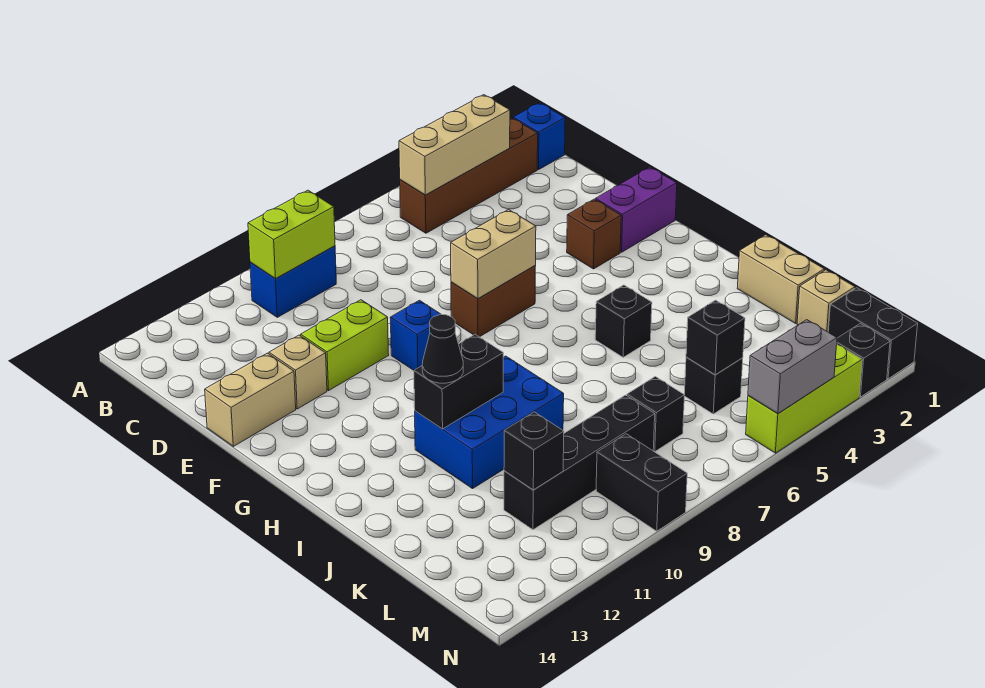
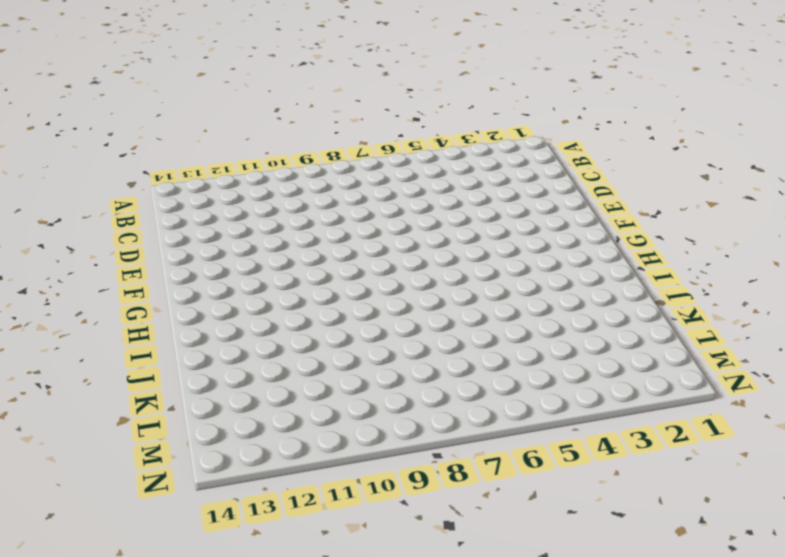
none -> blue brick B1 level 1
none -> brown brick B2:B5 level 1
none -> blue brick B9:B10 level 1

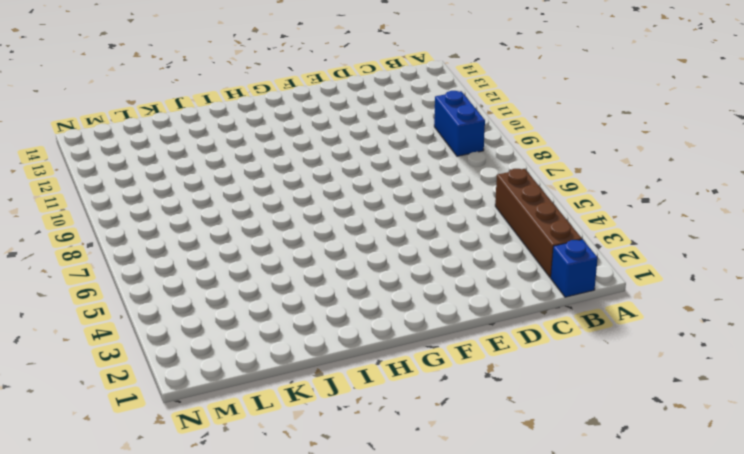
none -> lime brick E10:E11 level 1
none -> tan brick E12 level 1
none -> tan brick E13:E14 level 1

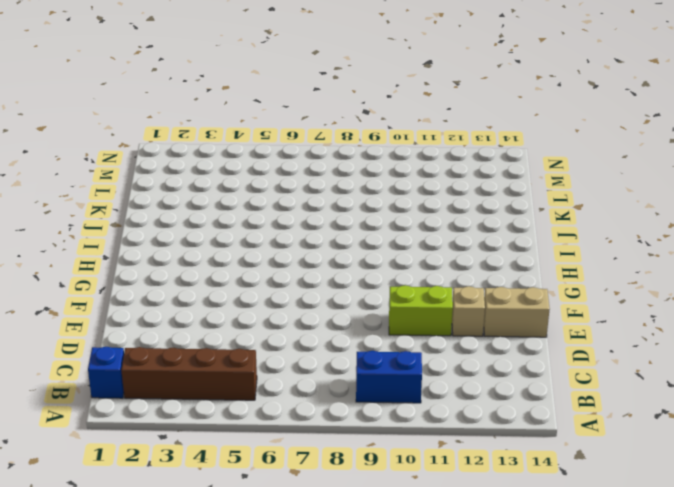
none -> purple brick F1:F2 level 1
none -> brown brick F3 level 1
none -> brown brick F6:F7 level 1

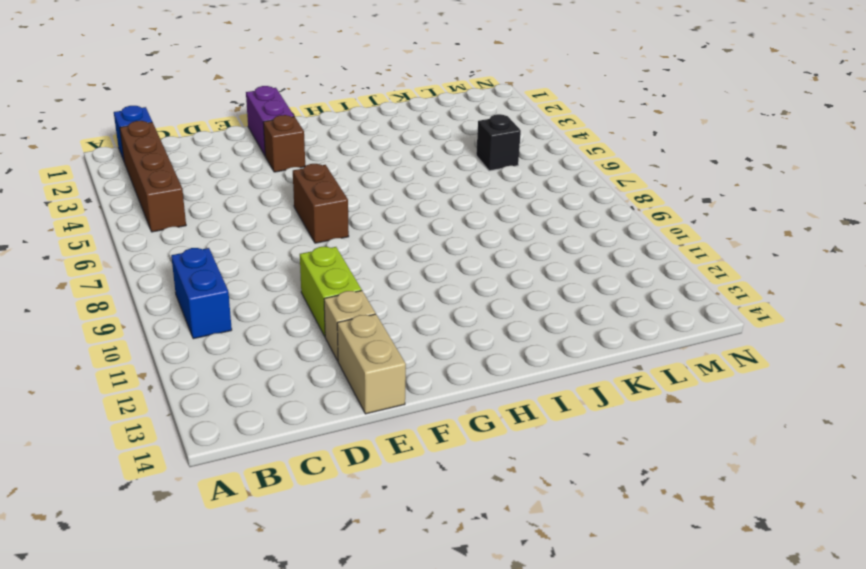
none -> blue brick F9 level 1
none -> black brick I5 level 1
none -> blue brick I9:J11 level 1

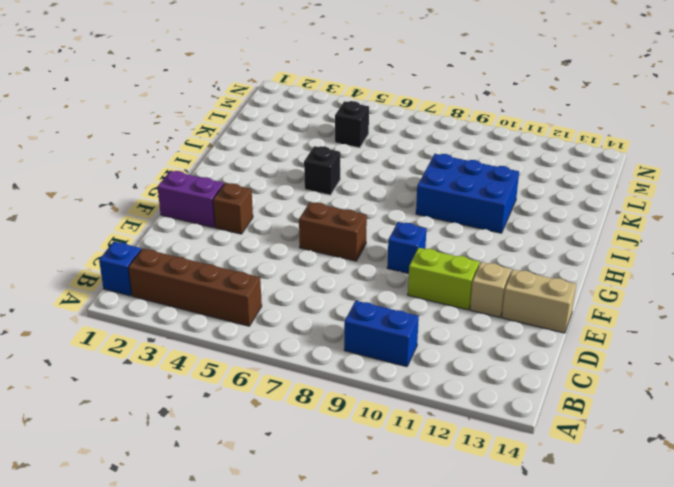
none -> tan brick J1:K1 level 1
none -> tan brick L1 level 1
none -> black brick L7 level 1

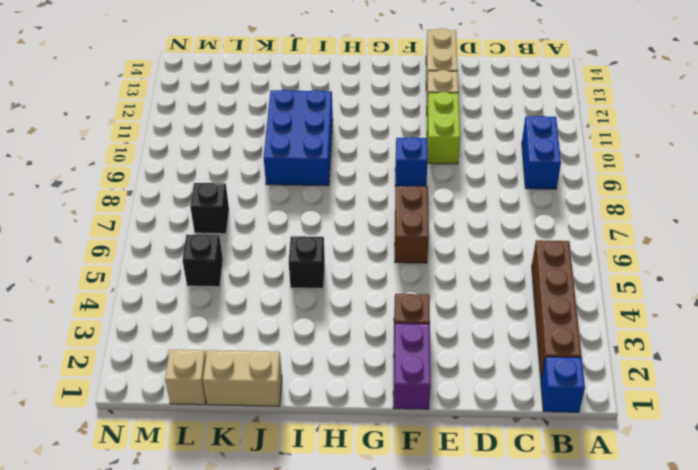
none -> black brick L8:L11 level 1
none -> black brick M1:N1 level 1
none -> black brick M9:N9 level 1

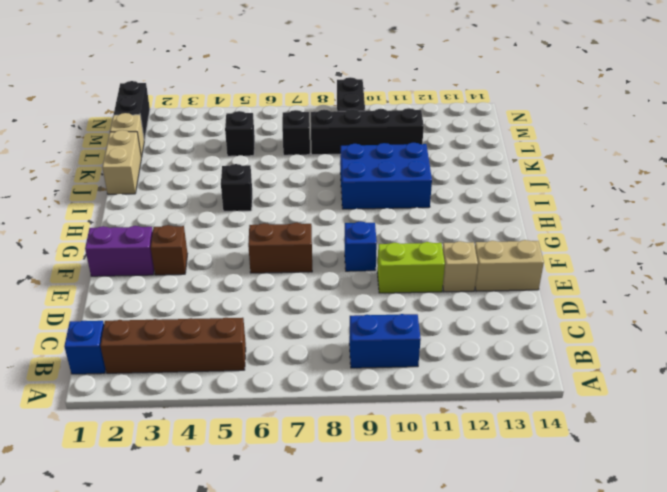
none -> black brick N2 level 1
none -> lime brick N3:N5 level 1
none -> tan brick B3:B5 level 2

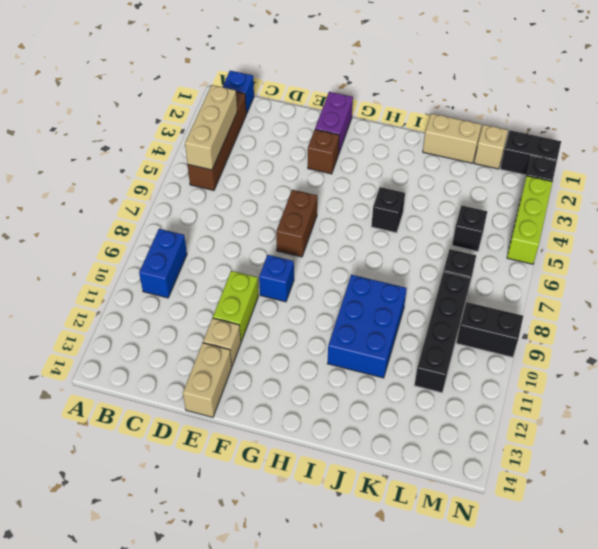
none -> lime brick B9:B10 level 2
none -> tan brick F6:F7 level 2
none -> black brick I10:I11 level 2

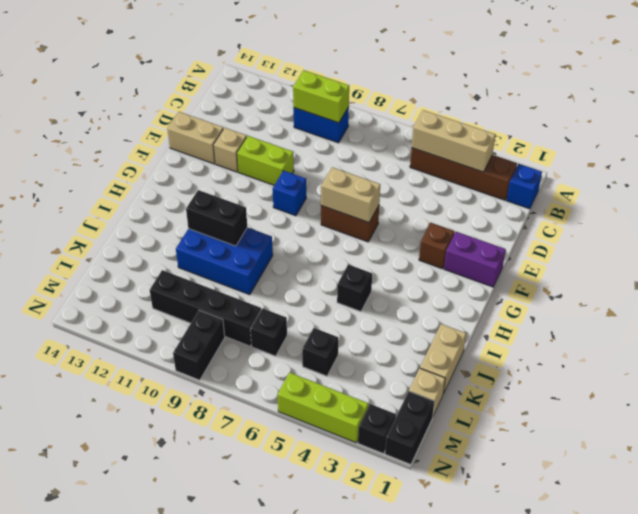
none -> black brick L5 level 2
none -> black brick L11 level 2
none -> grey brick N4:N5 level 2

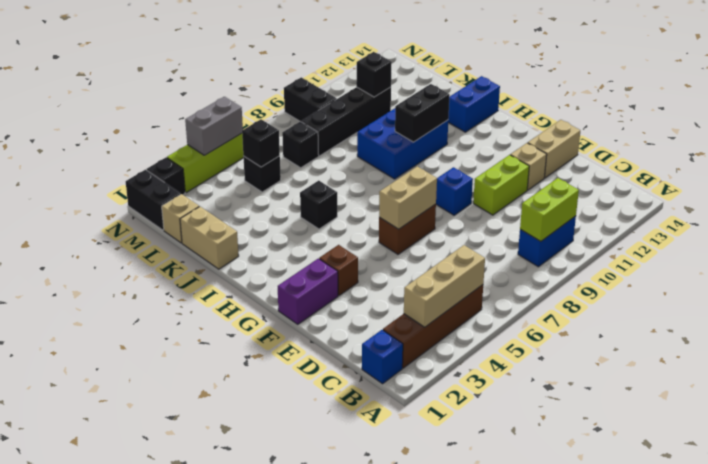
blue brick I13:I14 level 1 -> none
none -> black cone I11 level 3

